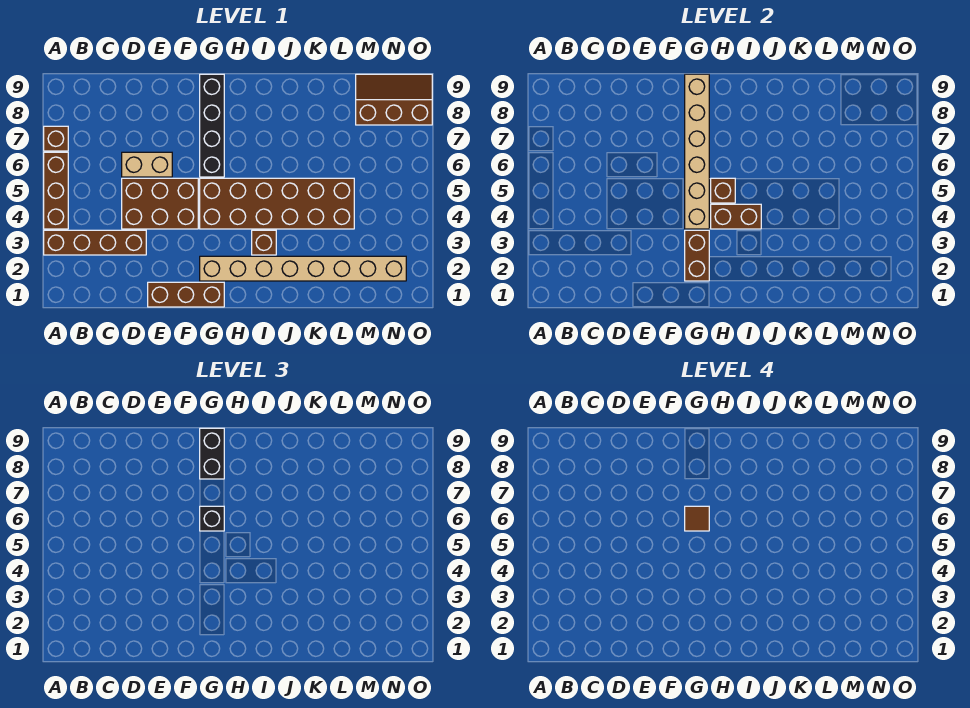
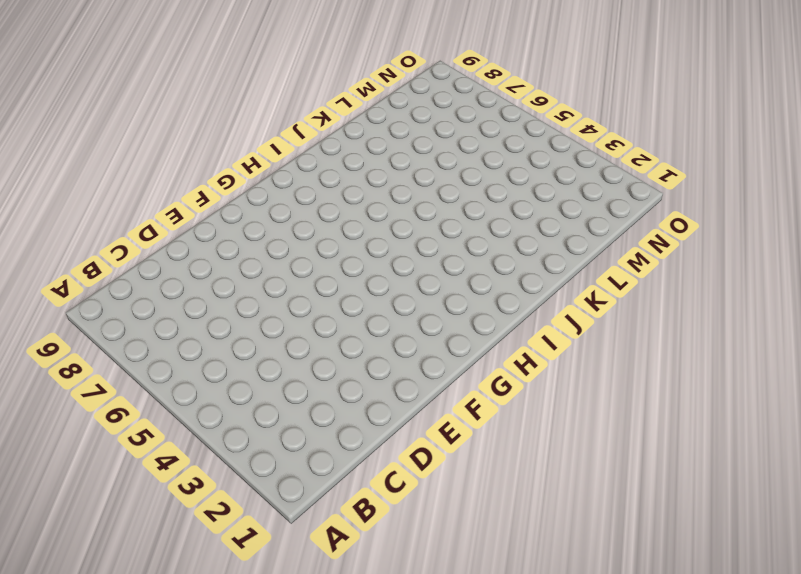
none -> brown brick A3:D3 level 1
none -> brown brick A4:A6 level 1
none -> brown brick A7 level 1

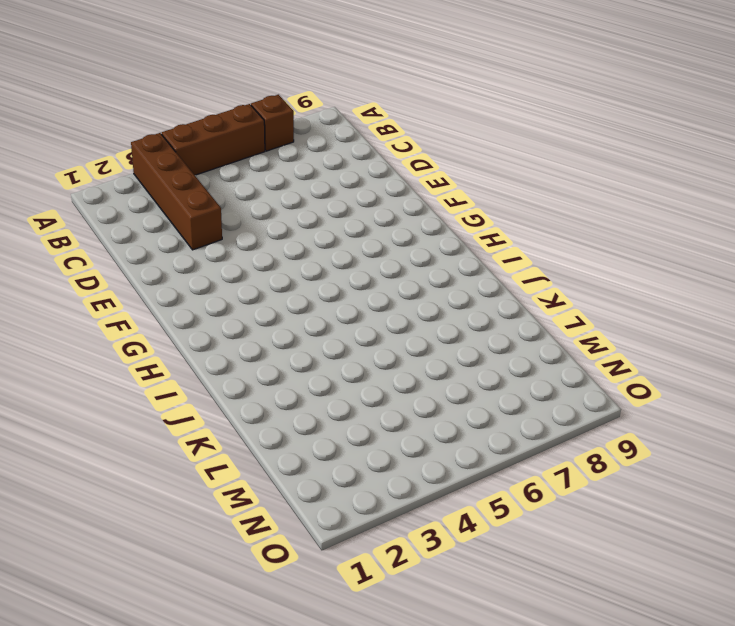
none -> brown brick D4:F5 level 1
none -> tan brick D6:E6 level 1
none -> brown brick E1:G1 level 1

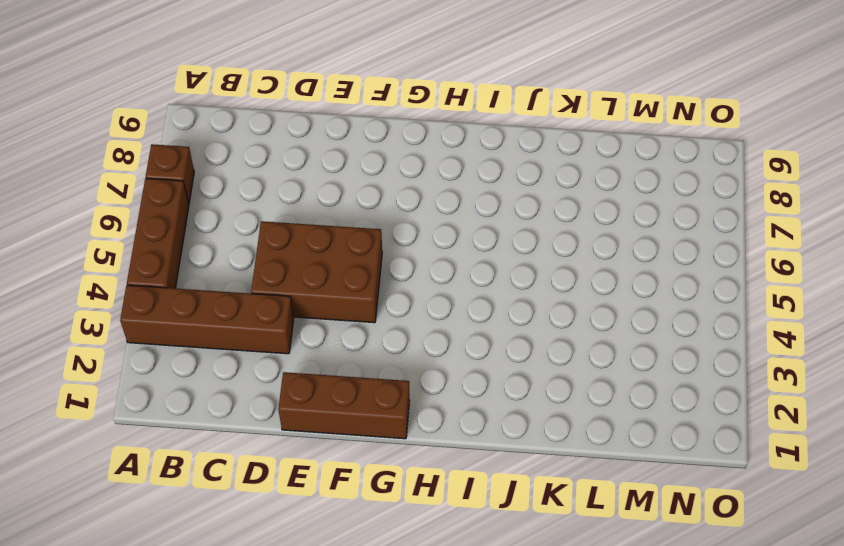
none -> tan brick D6:E6 level 1
none -> tan brick G2:N2 level 1
none -> brown brick G4:L5 level 1

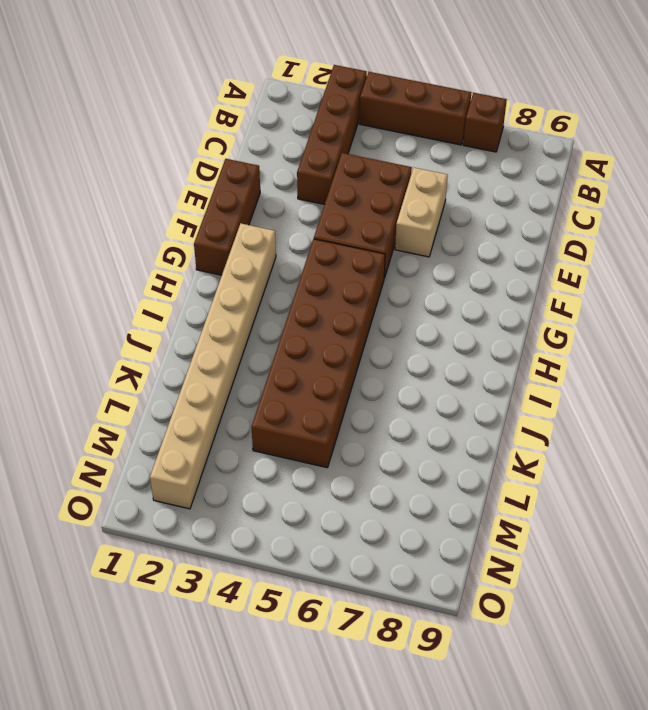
none -> black brick G6:G9 level 1
none -> brown brick I3 level 1
none -> brown slope M8:O9 level 1 top 8

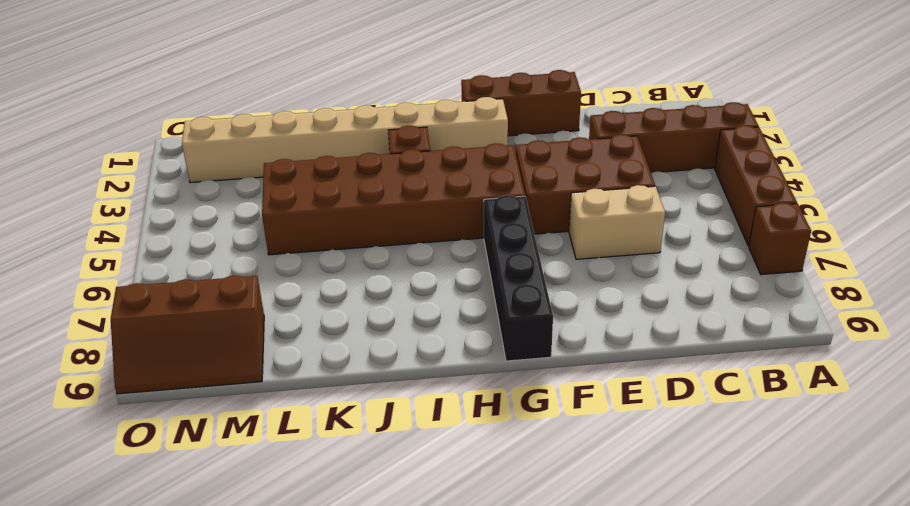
none -> brown brick G2:G3 level 2
none -> tan brick G4:G9 level 2
none -> brown brick H4:I4 level 2

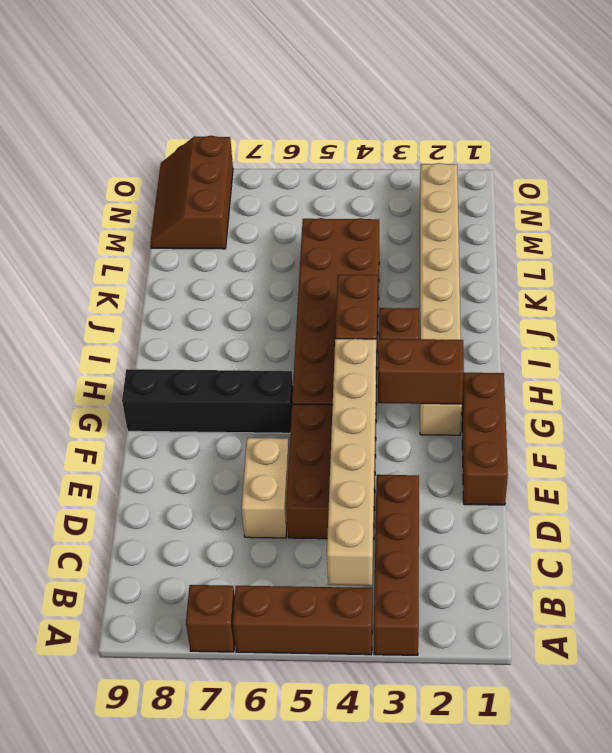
tan brick B4:G4 level 2 -> tan brick G4:G9 level 2
none -> brown brick H5 level 2
none -> black brick G6 level 3
none -> black brick G8:G9 level 3

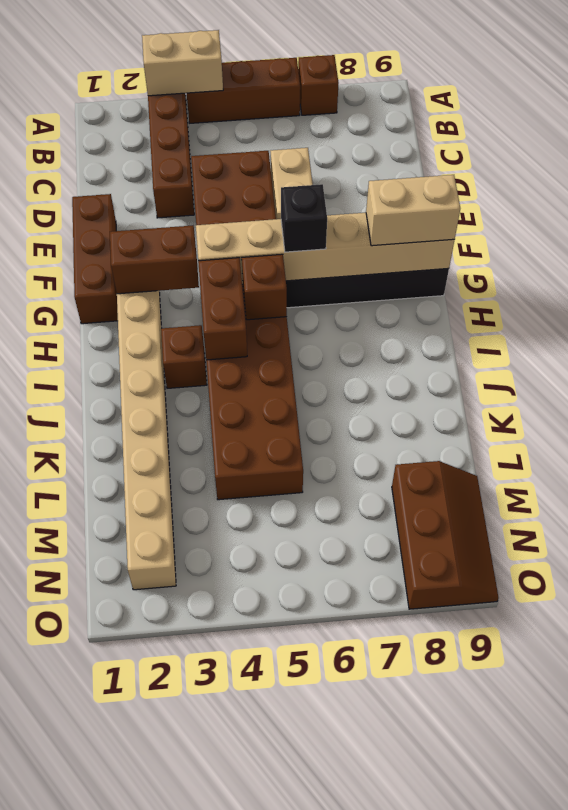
tan brick A3:A4 level 2 -> none
tan brick G8:G9 level 3 -> black brick G8:G9 level 3
none -> brown tile G6 level 4

